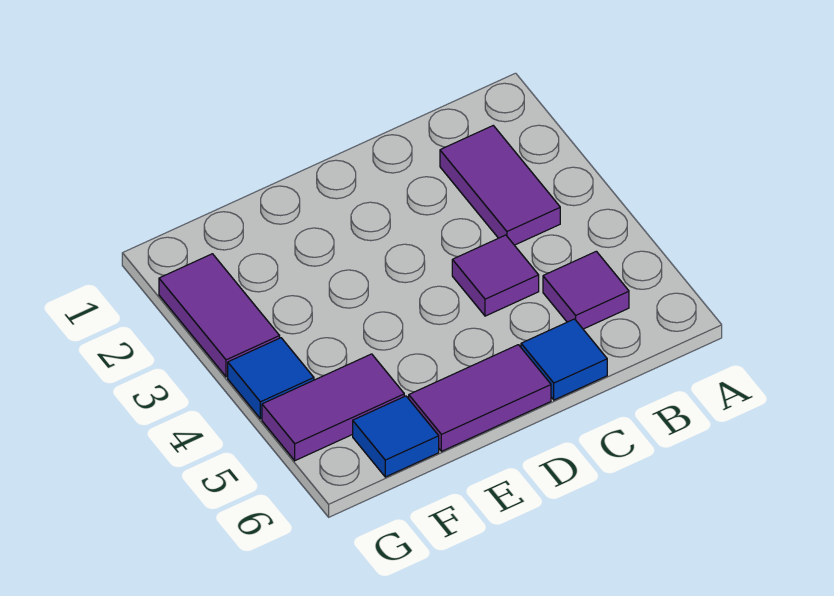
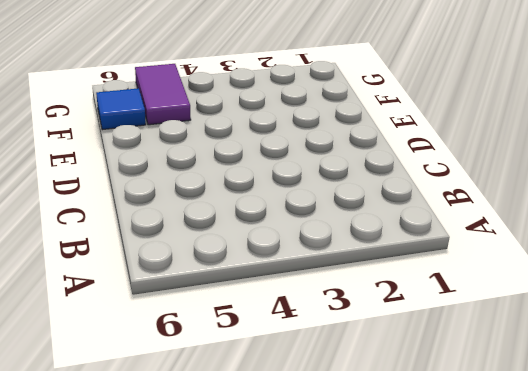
none -> purple tile B2:B3 level 1
none -> purple tile B5 level 1

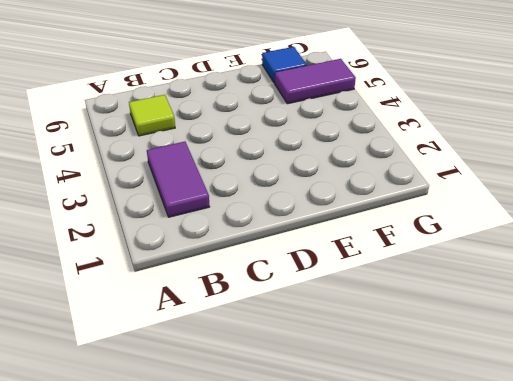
lime tile B5 level 1 -> purple tile B5 level 1
none -> purple tile C4 level 1
none -> blue tile C6 level 1

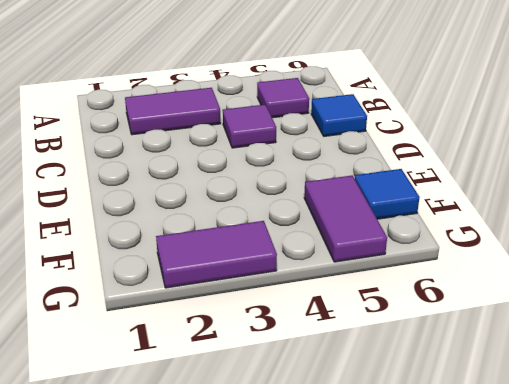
none -> purple tile D6:E6 level 1
none -> blue tile G4 level 1

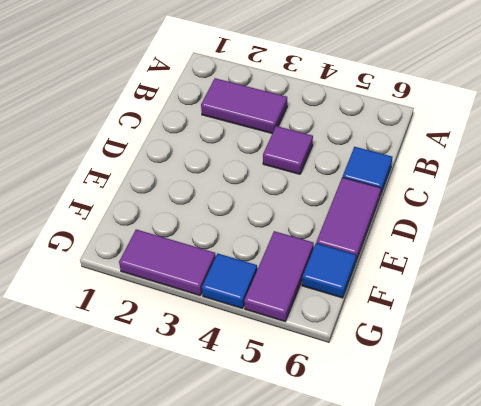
none -> purple tile B5 level 1

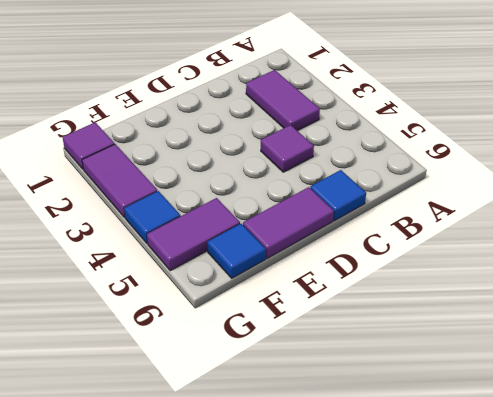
purple tile G1 level 1 -> purple tile B5 level 1

